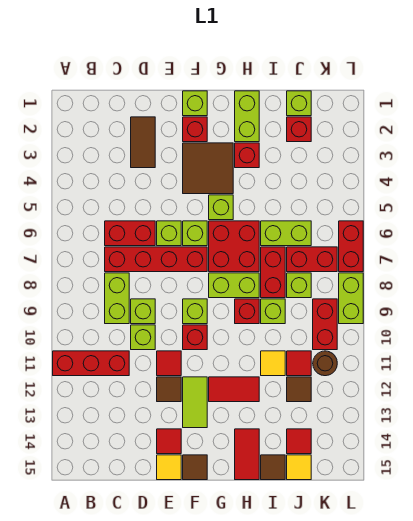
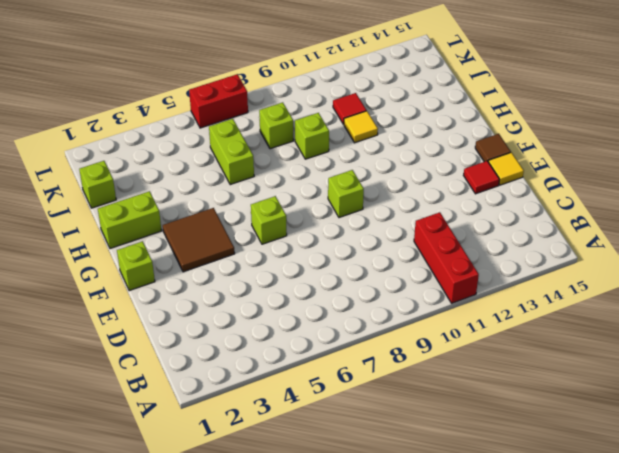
none -> red brick C6:D6 level 1
none -> red brick C7:F7 level 1
none -> lime brick C8:C9 level 1
none -> brown tile D2:D3 level 1

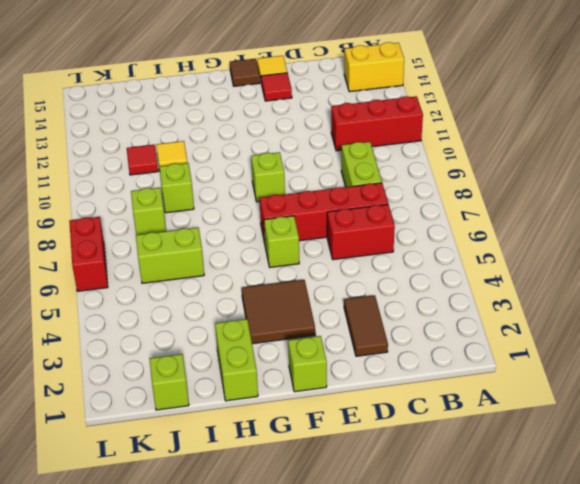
yellow brick A14:B14 level 1 -> none
none -> lime brick D9 level 1
none -> lime brick D10 level 1
none -> lime brick E6 level 1
none -> red tile E11 level 1

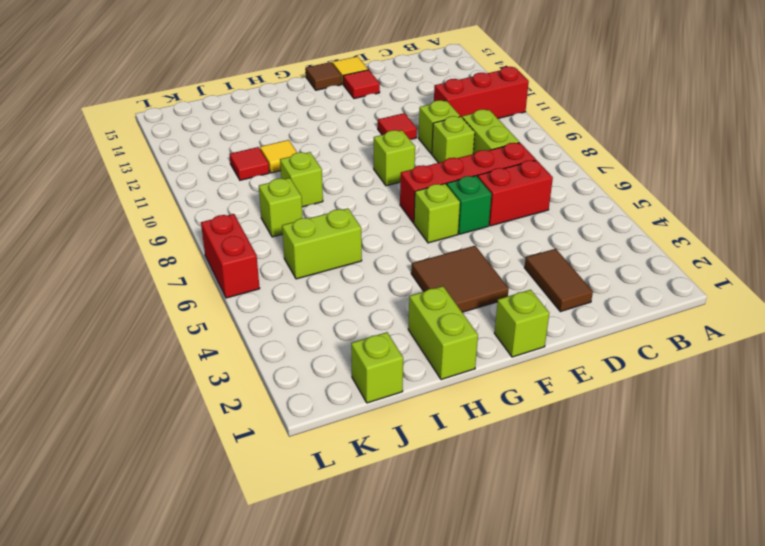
green brick E6 level 1 -> lime brick E6 level 1
none -> brown tile E12 level 1
none -> red brick F2 level 1
none -> red brick F10 level 1
none -> lime tile F12:F13 level 1

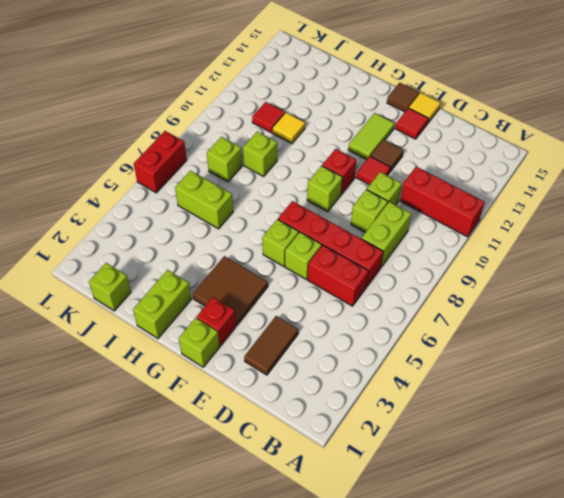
none -> lime brick G5 level 1
none -> red brick G6:H7 level 1
none -> lime brick G8:H8 level 1
none -> red tile G12:H12 level 1

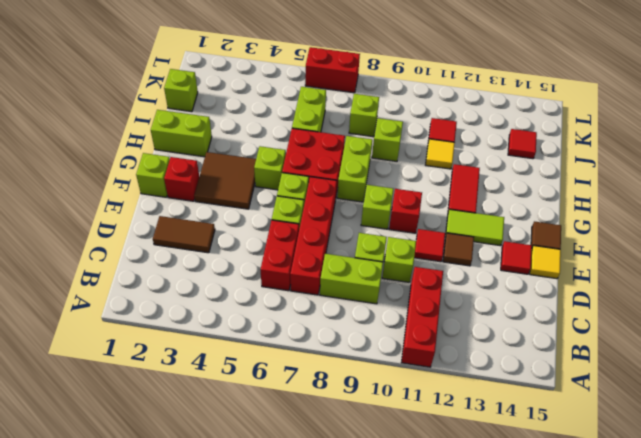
none -> red brick H3 level 1
none -> red brick H9 level 1
none -> red tile H14:H15 level 1
none -> red brick I7:I8 level 1

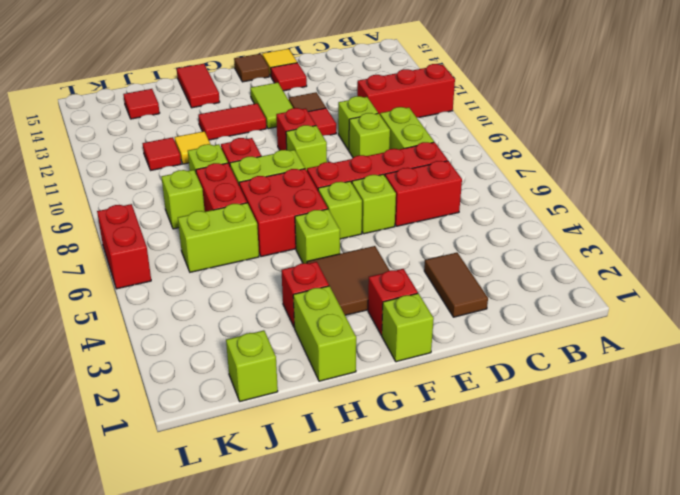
none -> brown tile I15 level 1
none -> red brick J2 level 1
none -> red brick J7:K7 level 1
none -> brown tile J12 level 1

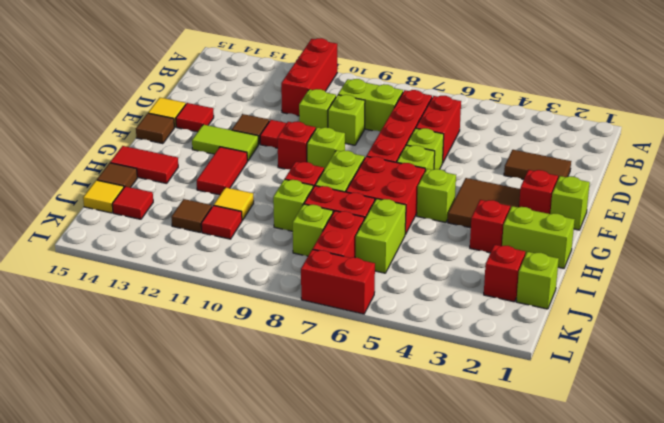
none -> red brick K9:K10 level 1
none -> brown round brick K11 level 1
none -> lime brick L8:L9 level 1

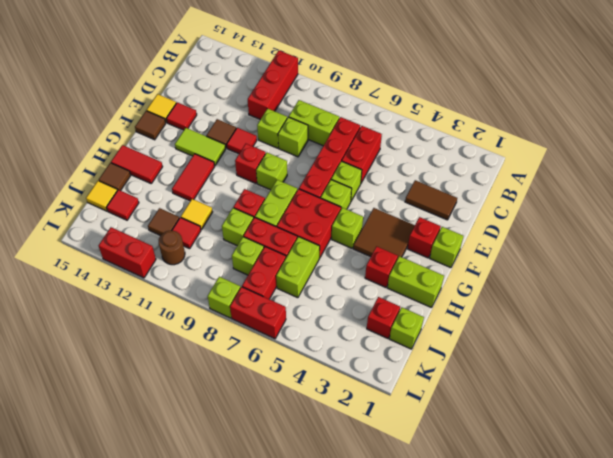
lime brick L8 level 1 -> lime brick L8:L9 level 1
red brick L12:L13 level 1 -> red brick K9:K10 level 1

